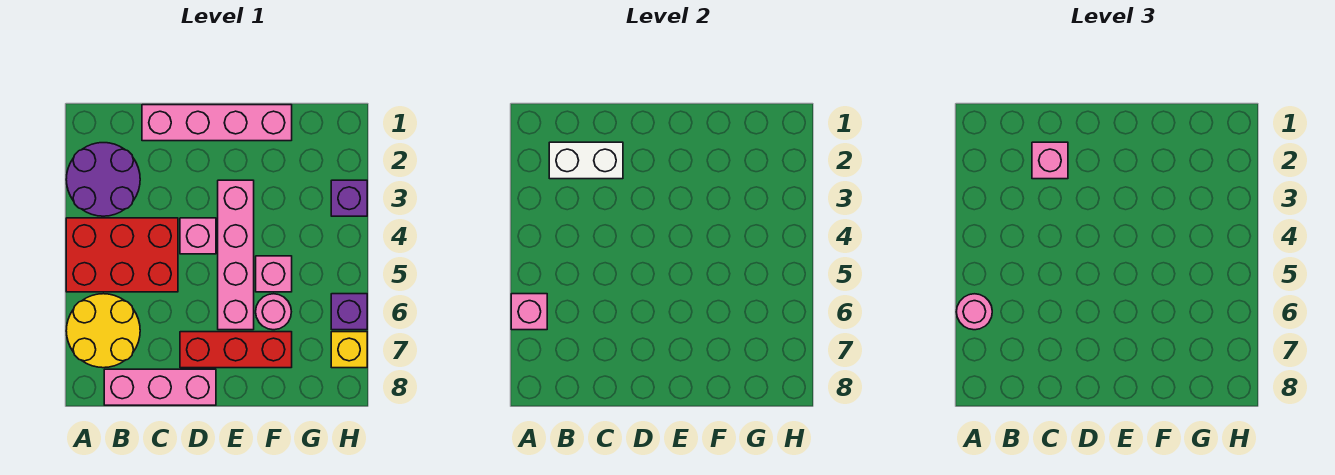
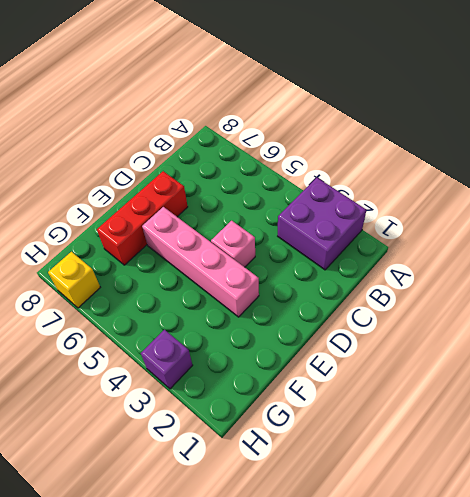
purple brick A2:B3 level 1 -> purple round brick A2:B3 level 1
none -> red brick A4:C5 level 1
none -> yellow round brick A6:B7 level 1
none -> pink brick B8:D8 level 1

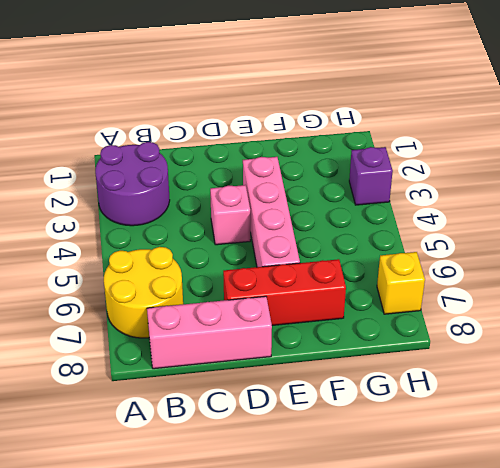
none -> red brick A4:C5 level 1
none -> pink brick C1:F1 level 1
none -> pink brick F5 level 1

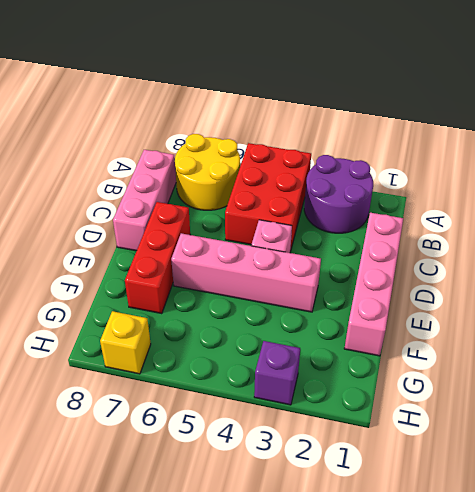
none -> pink brick F5 level 1
none -> pink round brick F6 level 1
none -> purple brick H6 level 1

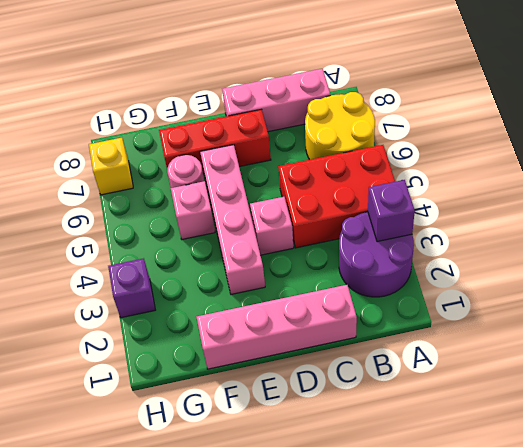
purple brick A3 level 2 -> purple brick H6 level 1
none -> pink brick A6 level 2
none -> white brick B2:C2 level 2
none -> pink round brick A6 level 3

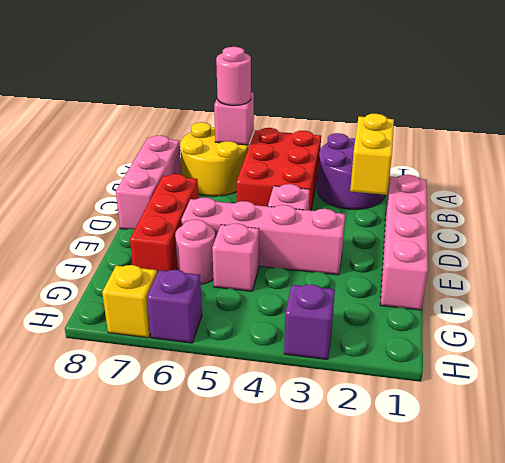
yellow brick B2:C2 level 2 -> white brick B2:C2 level 2
none -> pink brick C2 level 3

